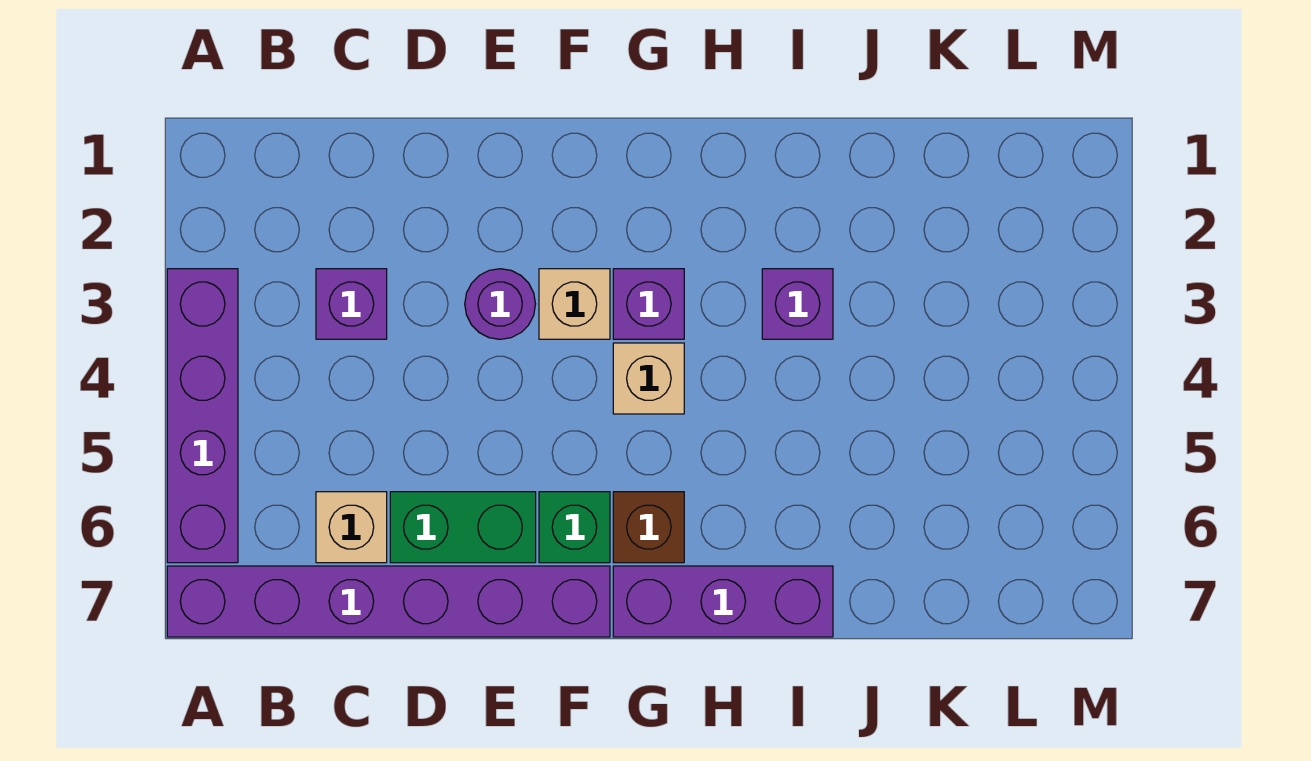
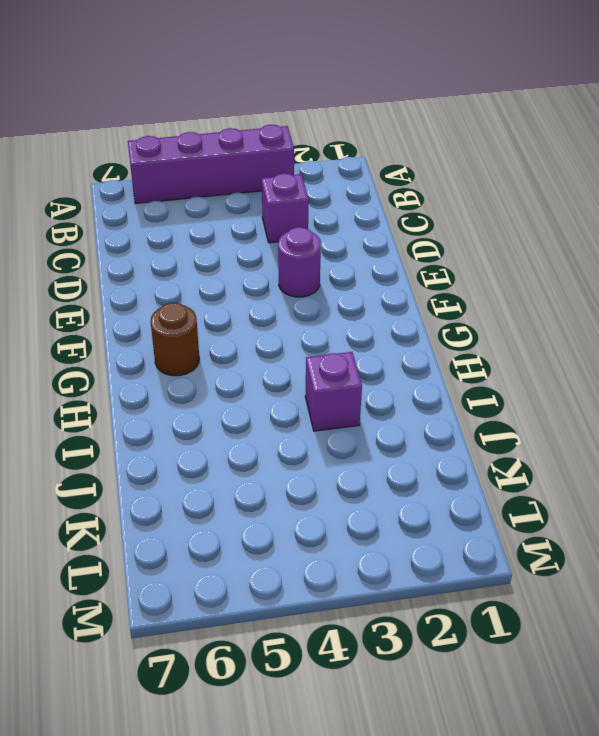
brown round brick G6 level 1 -> brown brick G6 level 1
none -> purple brick A7:F7 level 1
none -> tan brick C6 level 1
none -> green brick D6:E6 level 1

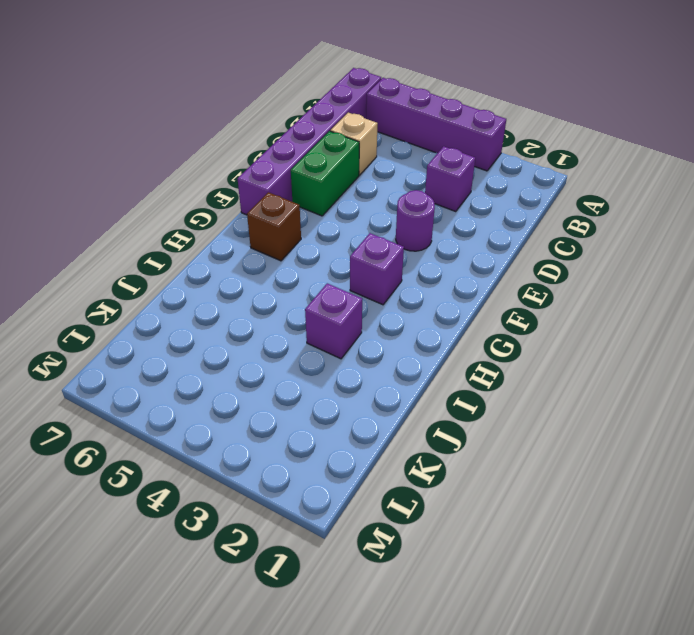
none -> tan brick F3 level 1
none -> green brick F6 level 1
none -> tan brick G4 level 1

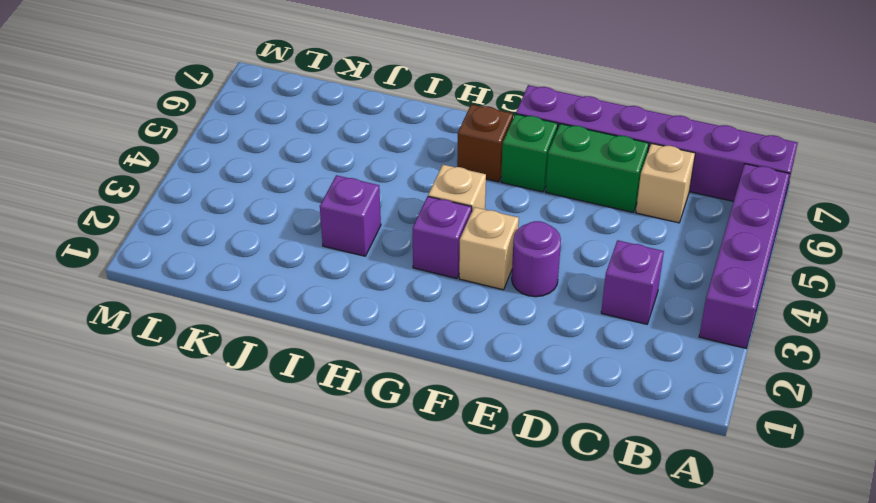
none -> purple brick G7:I7 level 1

